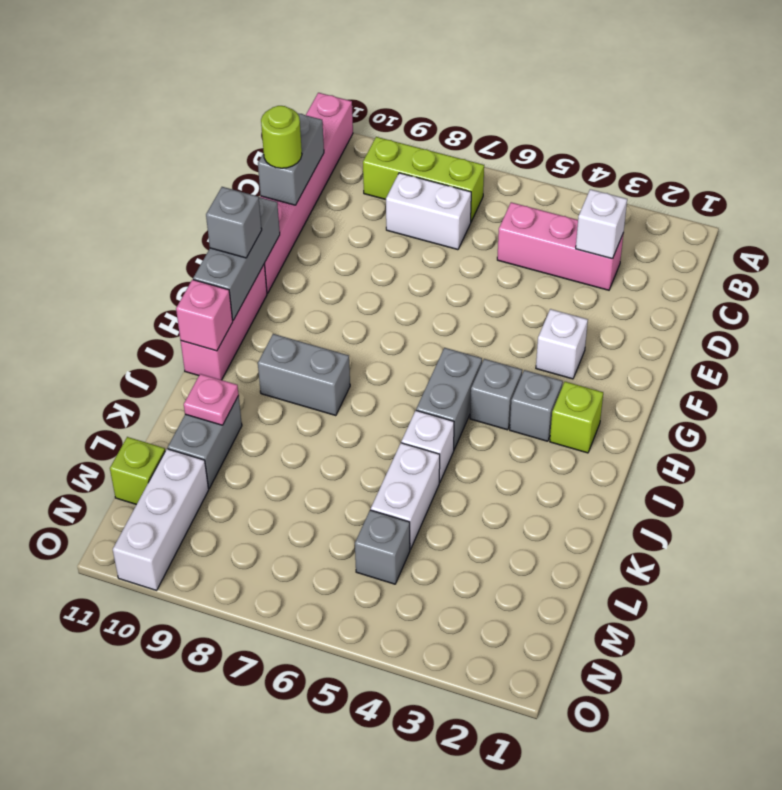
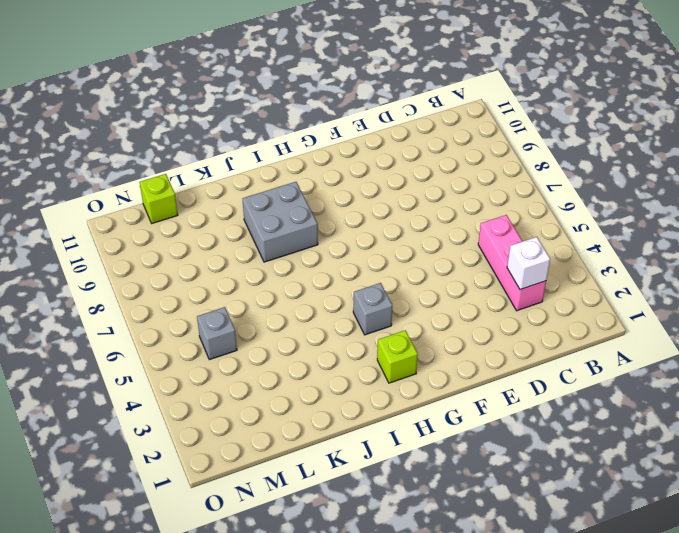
grey brick I8:J9 level 1 -> grey brick I8:I9 level 1
none -> pink brick A11:F11 level 1
none -> lime brick B7:B9 level 1
none -> white brick C7:C8 level 1

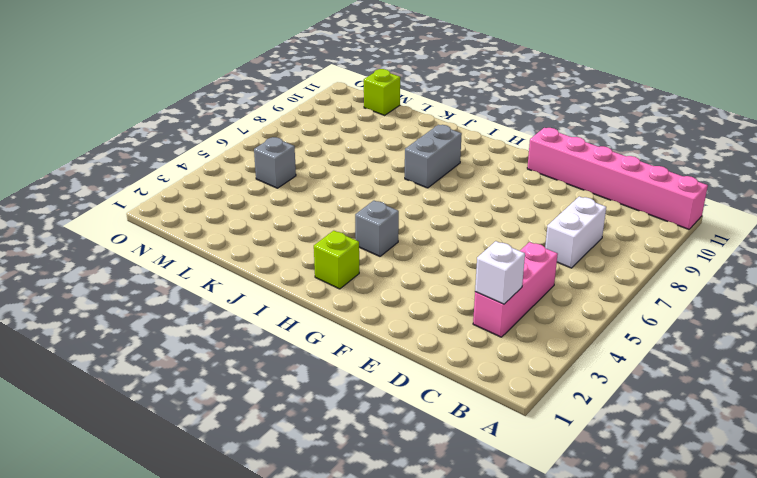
none -> lime brick B7:B9 level 1
none -> white brick F3 level 1
none -> pink brick G11:I11 level 1

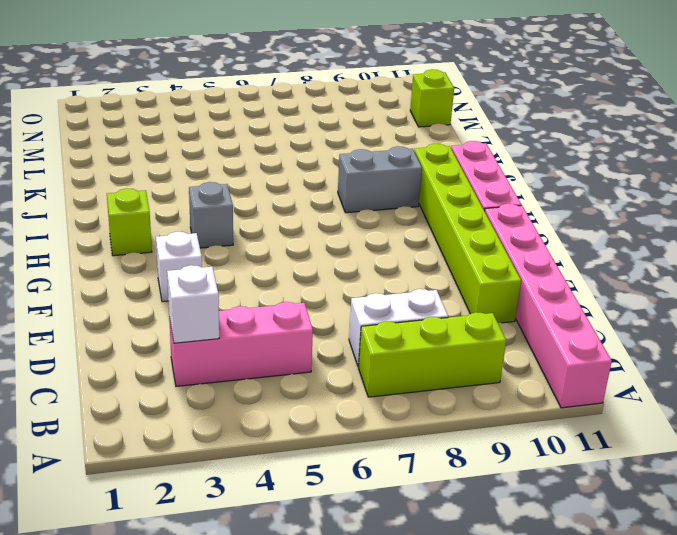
lime brick D10:I10 level 1 -> none
none -> grey brick H3 level 1
none -> grey brick H5:I5 level 1
none -> white brick J5 level 1

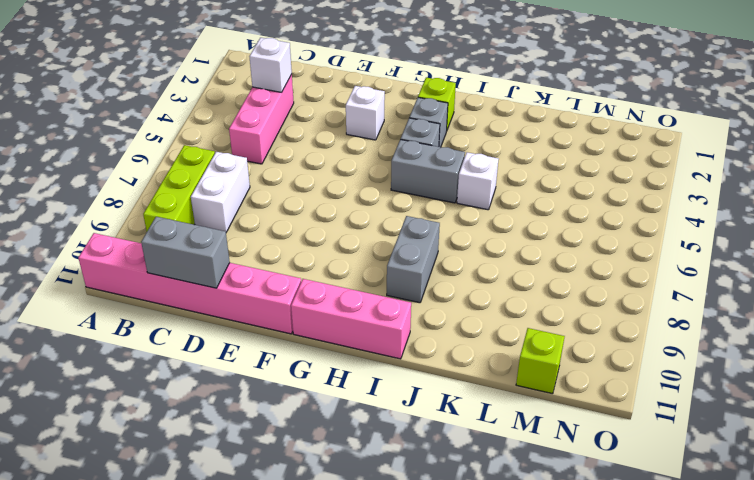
none -> white brick K5:L5 level 1
none -> grey brick K10:L10 level 1
none -> grey brick M5 level 1

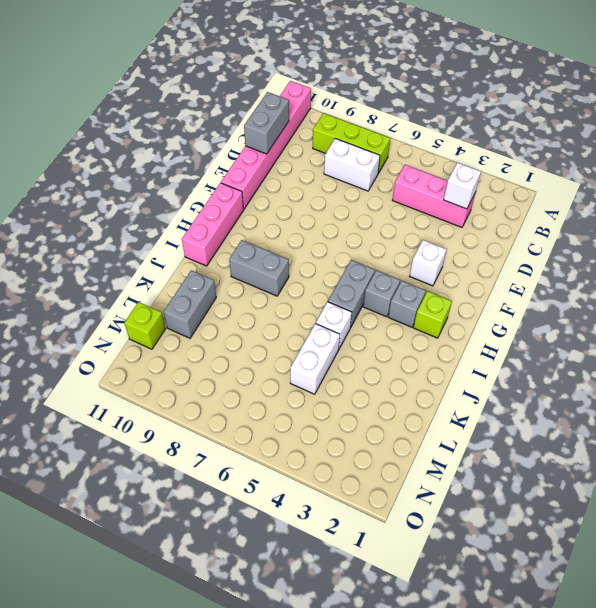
none -> grey brick M5 level 1
none -> white brick M10:O10 level 1
none -> grey brick F11:H11 level 2

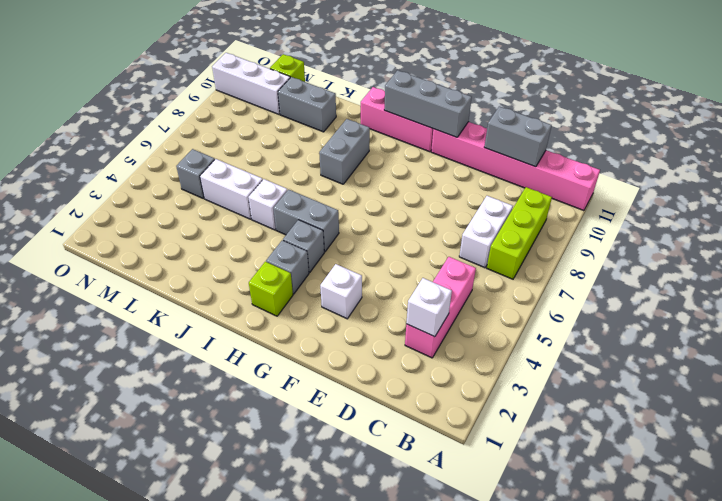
none -> pink brick I11 level 2
none -> pink plate K10 level 2
none -> lime round brick D11 level 3

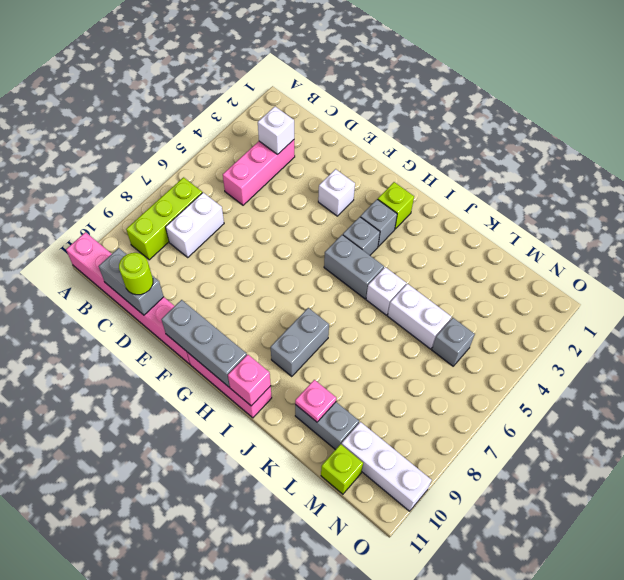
none -> grey brick G11 level 3

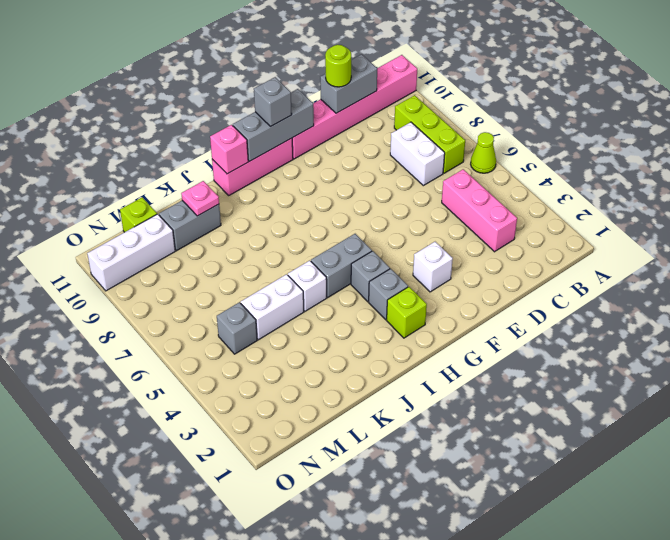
lime cone A6 level 1 -> none
none -> grey brick I8:I9 level 1
none -> white brick C3 level 2

